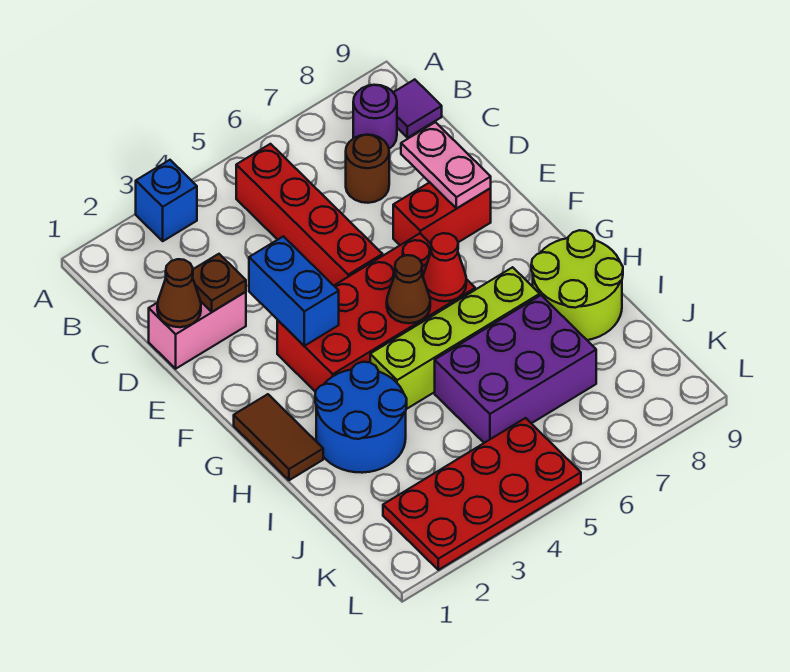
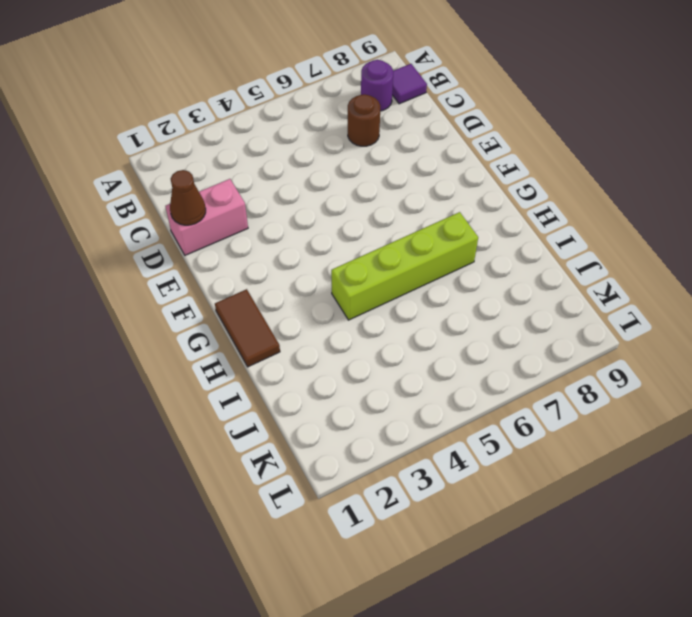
none -> blue brick A3 level 1
none -> red brick B5:E5 level 1
none -> red brick E7:E8 level 1

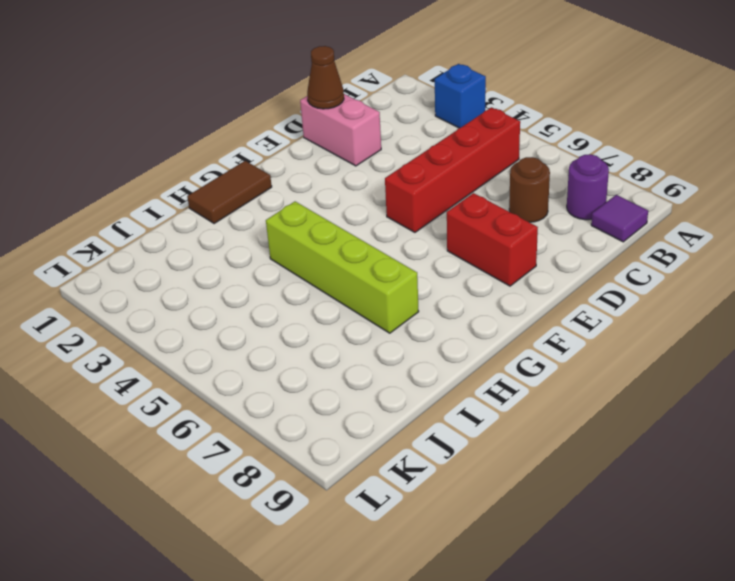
none -> red brick F3:G6 level 1
none -> blue round brick H2:I3 level 1
none -> lime round brick H8:I9 level 1

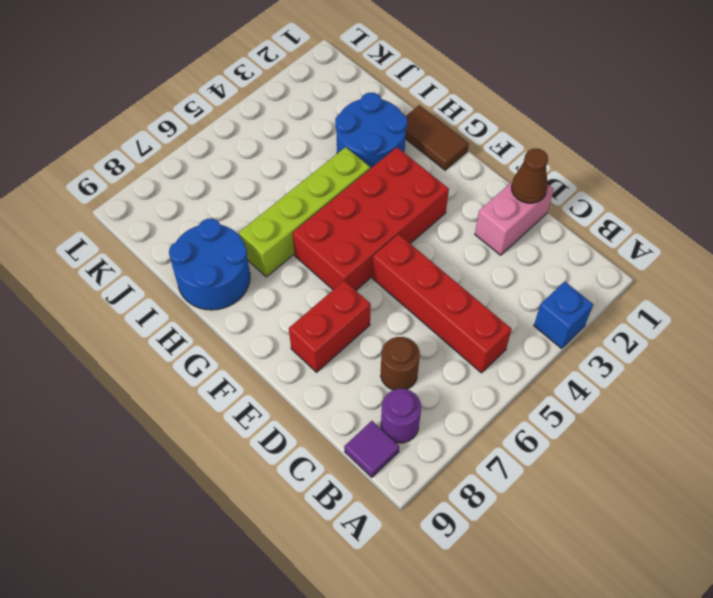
blue round brick H8:I9 level 1 -> lime round brick H8:I9 level 1
none -> purple brick I5:J7 level 1
none -> red plate K2:L5 level 1
none -> brown plate D2 level 2

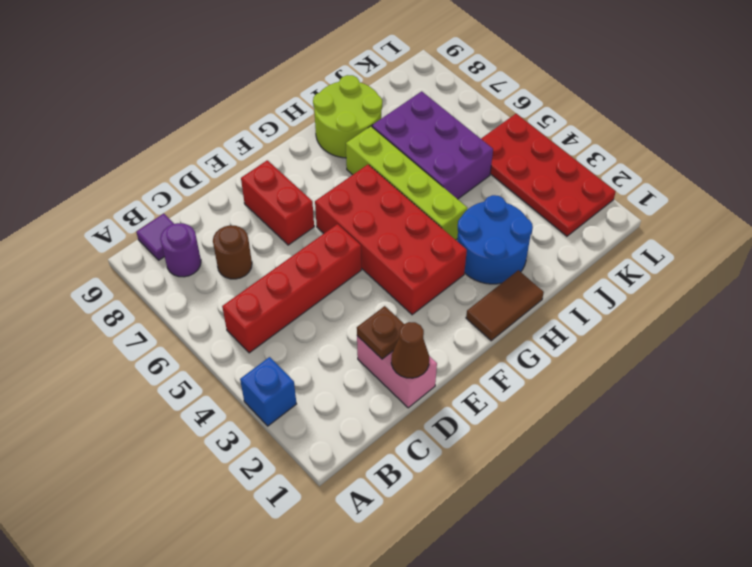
none -> pink plate D8:E8 level 2
none -> blue brick E3:F3 level 2
none -> brown cone G5 level 2

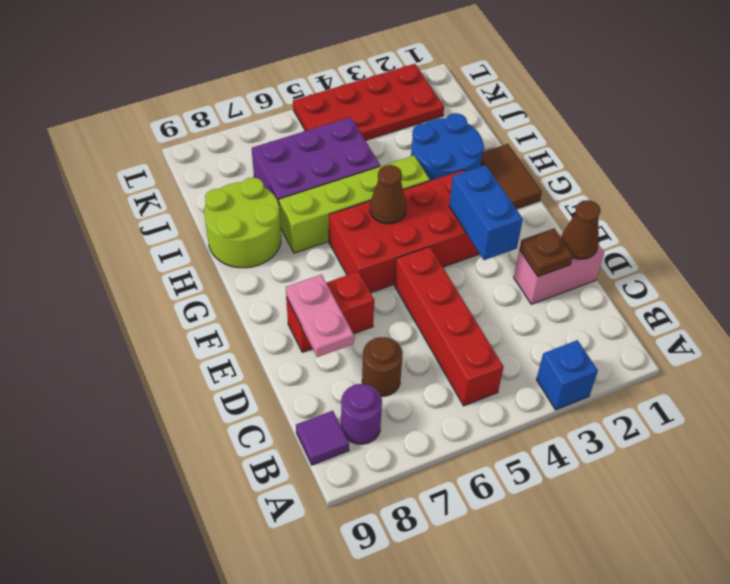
none -> red cone G6 level 2

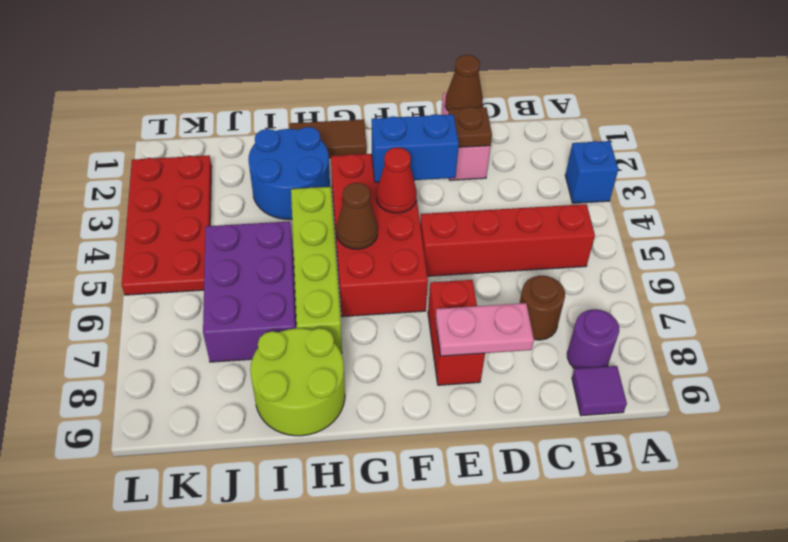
red cone F4 level 2 -> red cone G6 level 2

